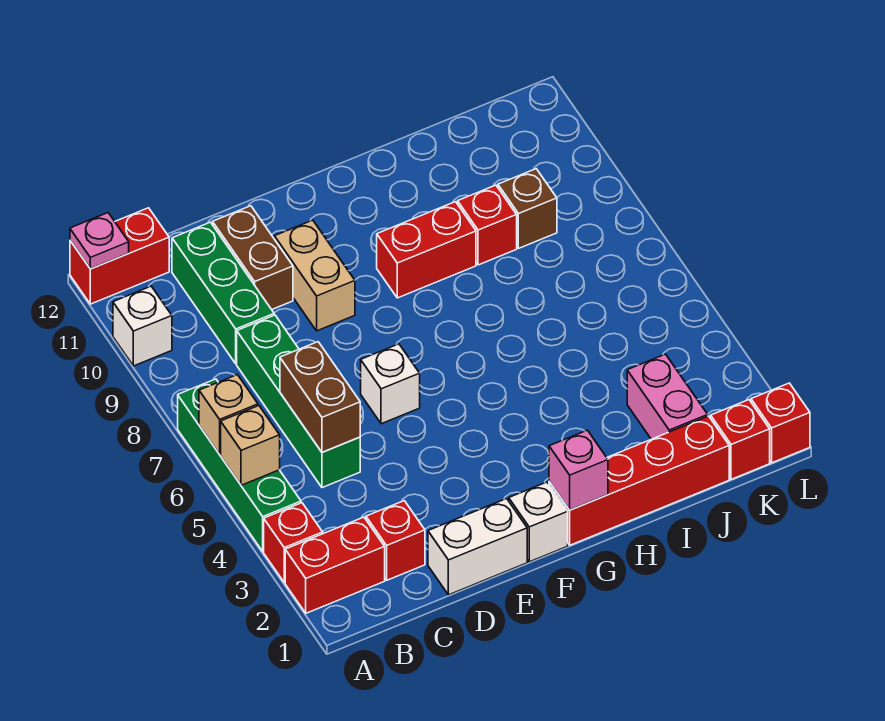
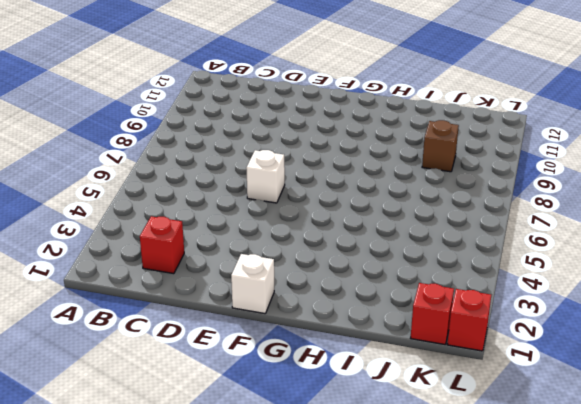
none -> red brick A2:B2 level 1
none -> red brick A3 level 1
none -> green brick A4:A7 level 1

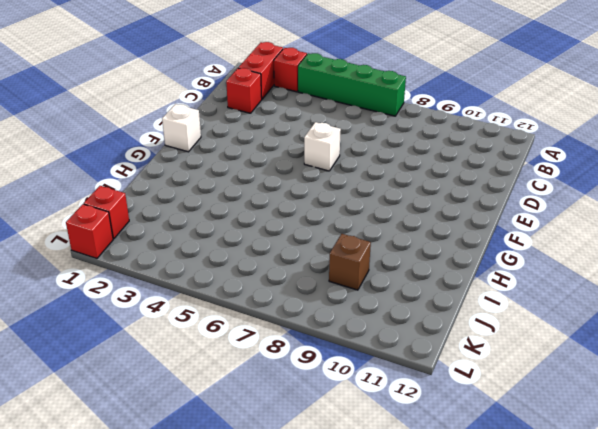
none -> white brick A10 level 1
none -> red brick A12:B12 level 1
none -> green brick C5:C8 level 1

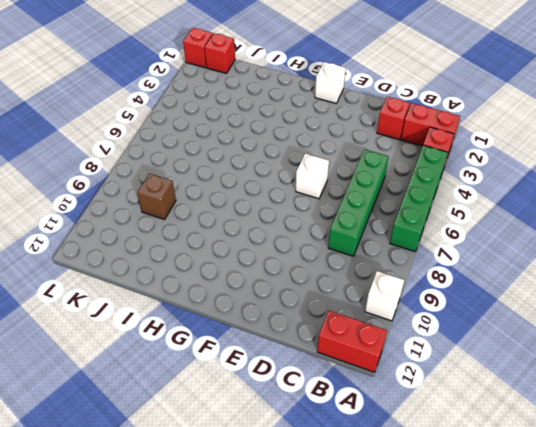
none -> green brick C9:C11 level 1
none -> white brick D1:E1 level 1
none -> brown brick D10:D11 level 1

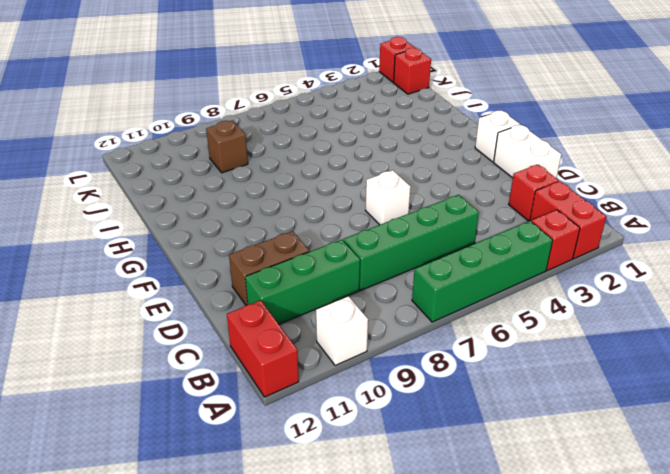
none -> tan brick E9:E10 level 1
none -> red brick G1:J1 level 1
none -> red brick G9:H9 level 1

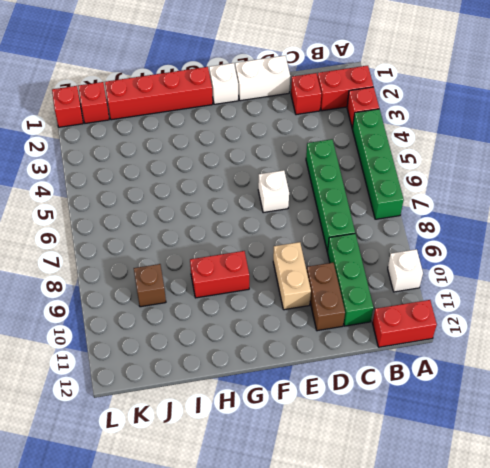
none -> red brick I9 level 1
none -> pink brick J2:J3 level 1
none -> tan brick A5 level 2

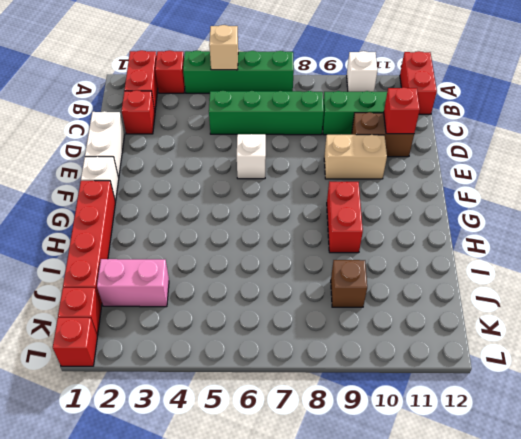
red brick D11 level 2 -> red brick I9 level 1
none -> tan brick A6 level 2
none -> pink plate A12 level 2
none -> brown brick C5:C6 level 2

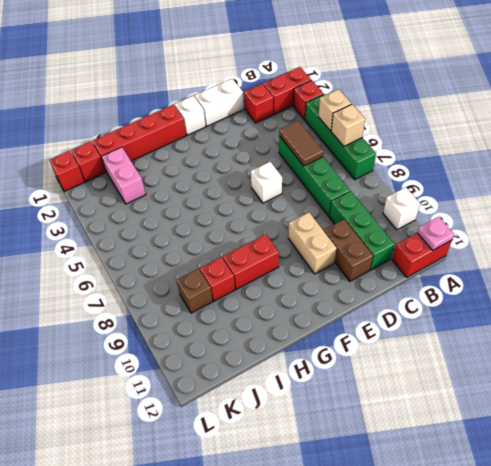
brown tile C5:C6 level 2 -> brown brick C5:C6 level 2
none -> pink brick G1 level 2

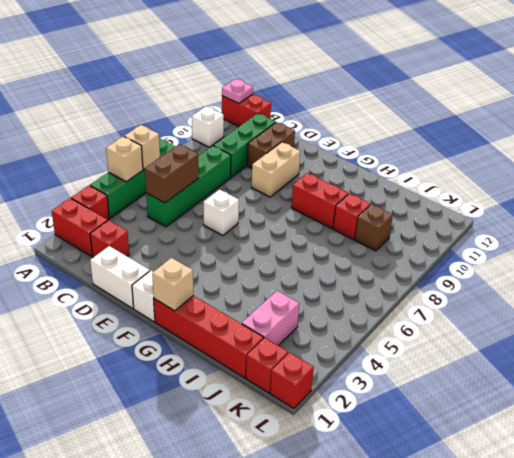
tan brick G1 level 2 -> pink brick G1 level 2

